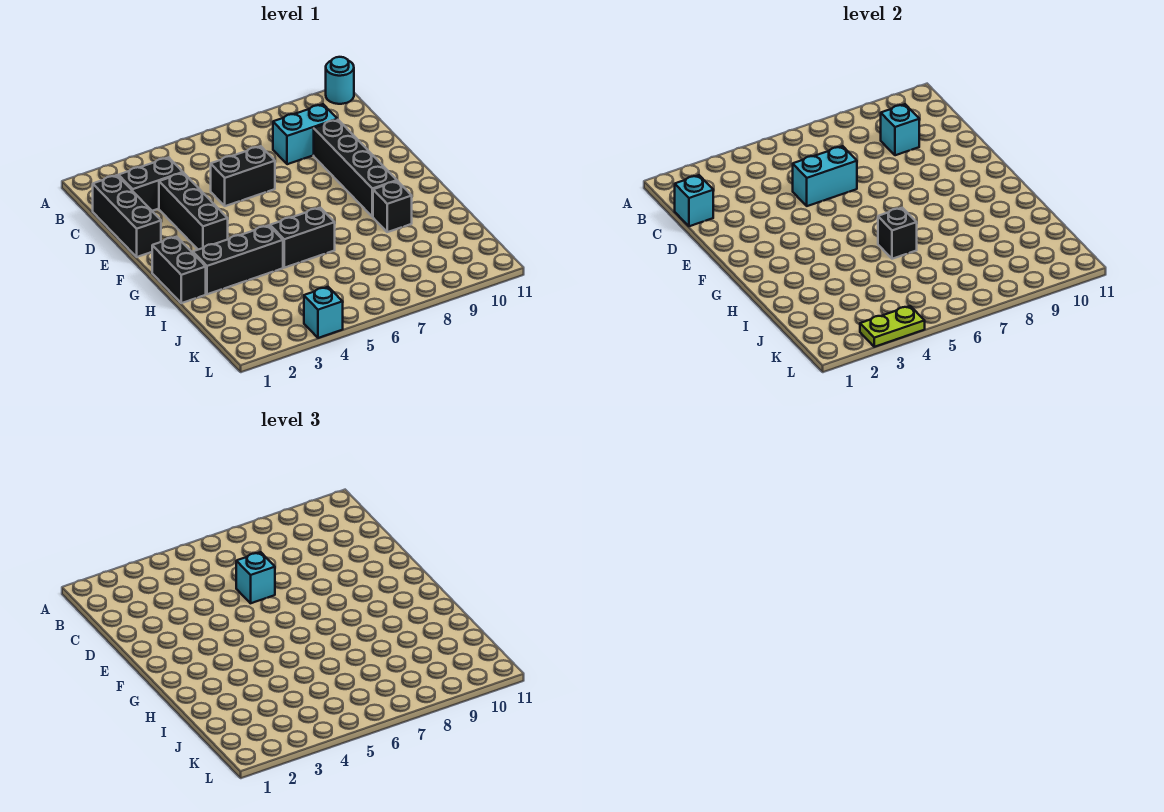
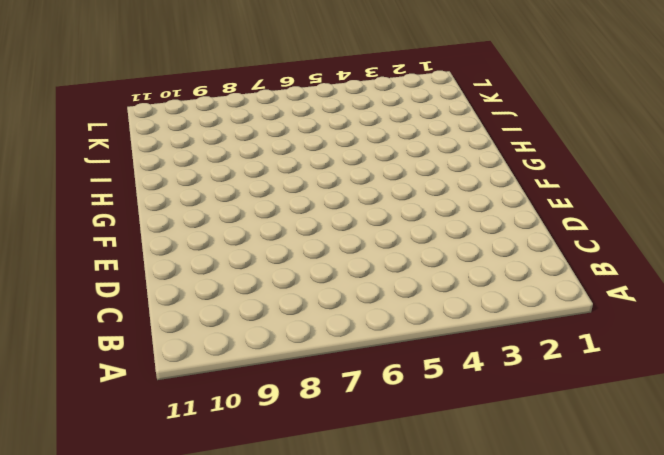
none -> cyan round brick A11 level 1
none -> black brick C1:E1 level 1
none -> black brick C2:C3 level 1

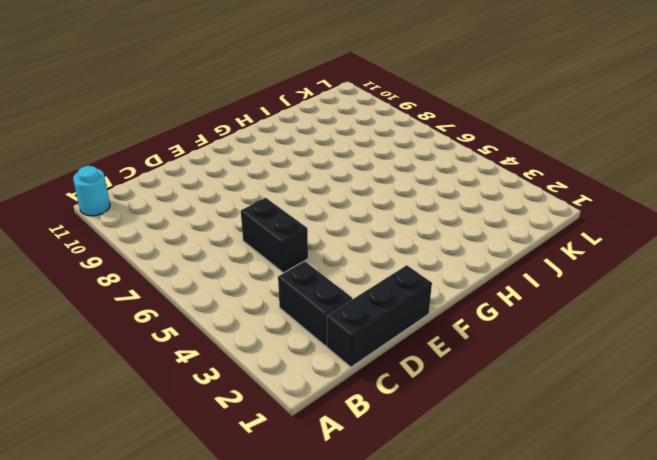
none -> cyan brick C8:C9 level 1
none -> black brick D3:F3 level 1
none -> black brick D9:G9 level 1

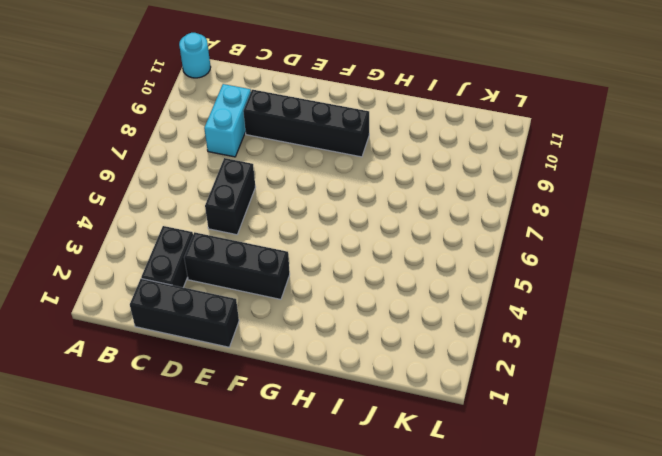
none -> black brick G1:H1 level 1
none -> black brick H2:H4 level 1
none -> black brick H5:H6 level 1

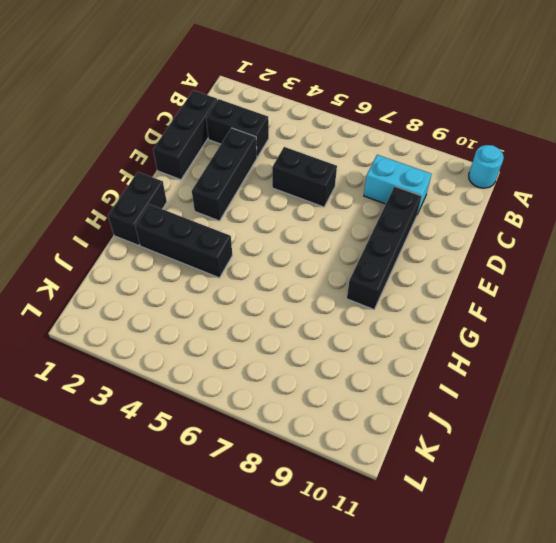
none -> black brick H5:H6 level 1
none -> black brick H9 level 1
none -> cyan brick L4 level 1

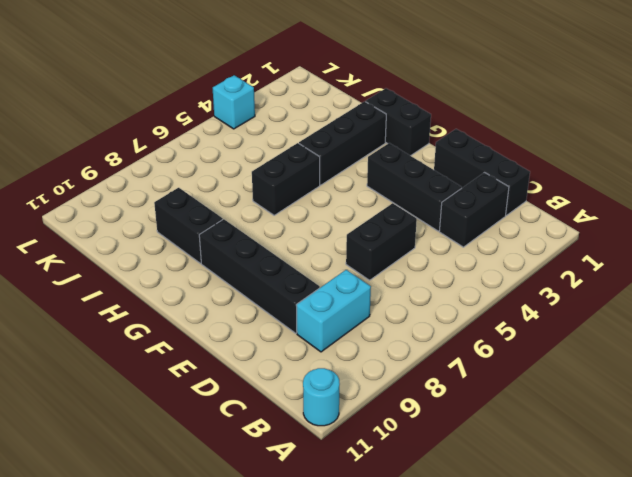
black brick H9:I9 level 1 -> black brick H9 level 1
none -> cyan brick C1 level 2
none -> cyan brick C9 level 2
none -> cyan brick D5:D6 level 2

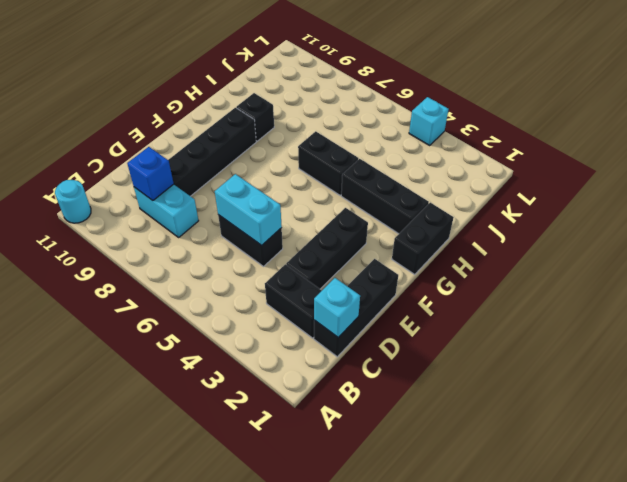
blue brick C9 level 2 -> cyan brick C9 level 2
none -> black brick H6 level 2
none -> lime plate L3:L4 level 2
none -> cyan brick D6 level 3

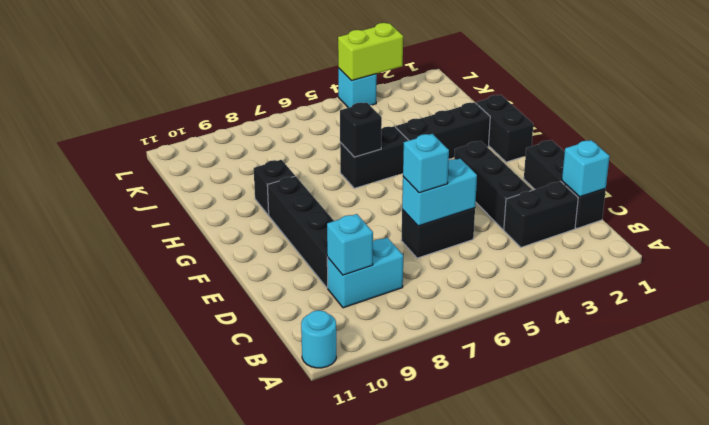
lime brick L3:L4 level 2 -> lime plate L3:L4 level 2

